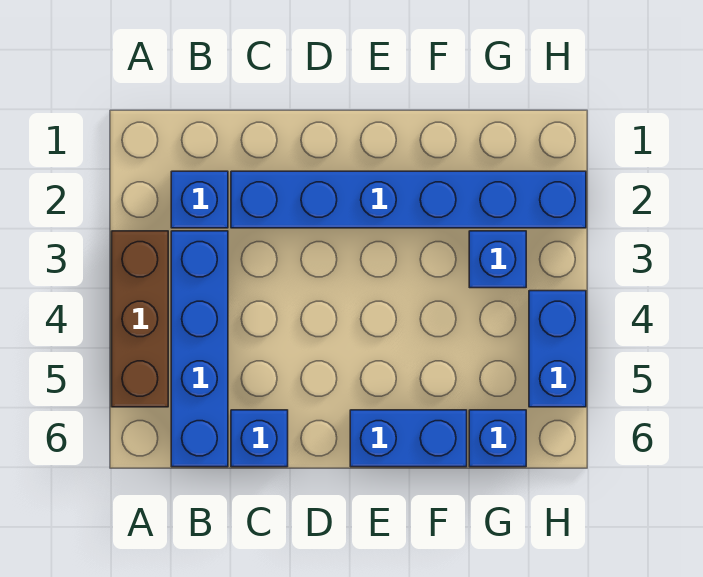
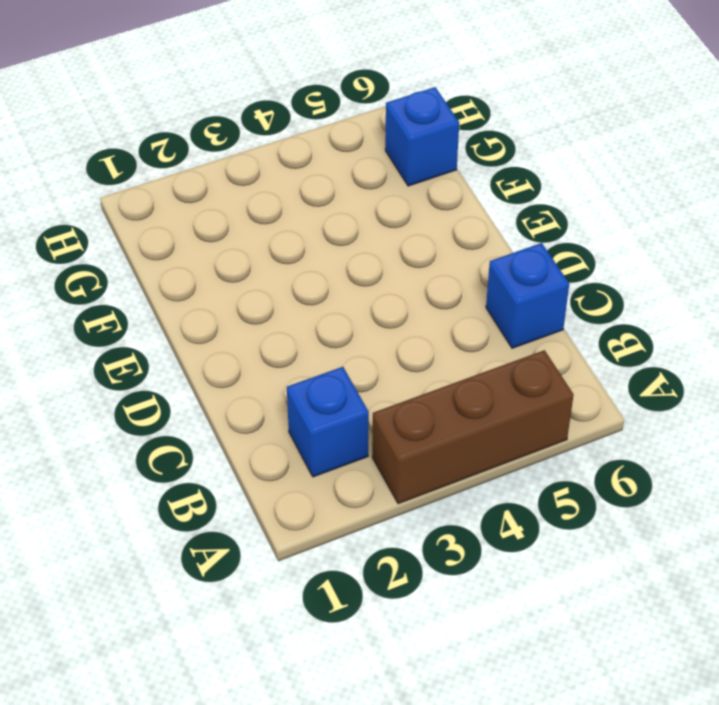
none -> blue brick B3:B6 level 1
none -> blue brick C2:H2 level 1

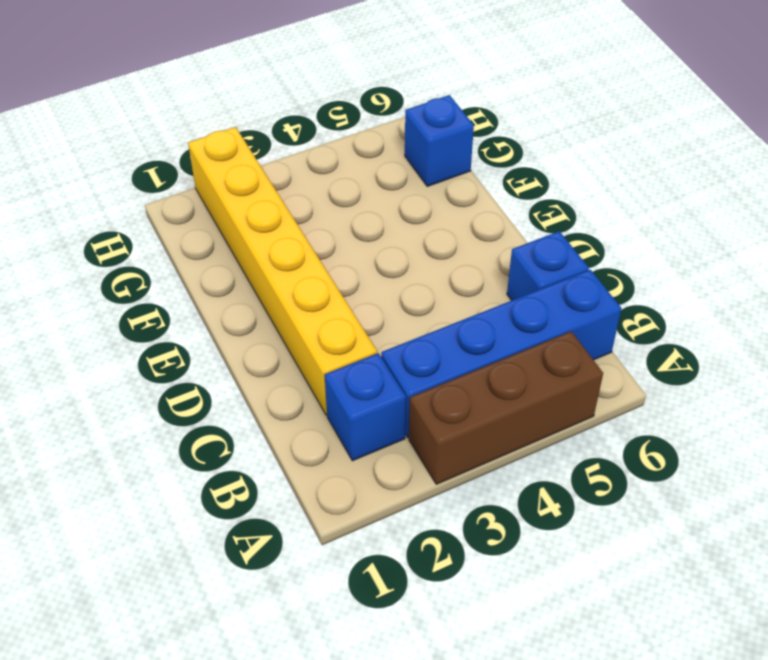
yellow brick C2:H2 level 1 -> blue brick C2:H2 level 1
none -> blue brick E6:F6 level 1
none -> blue brick G3 level 1

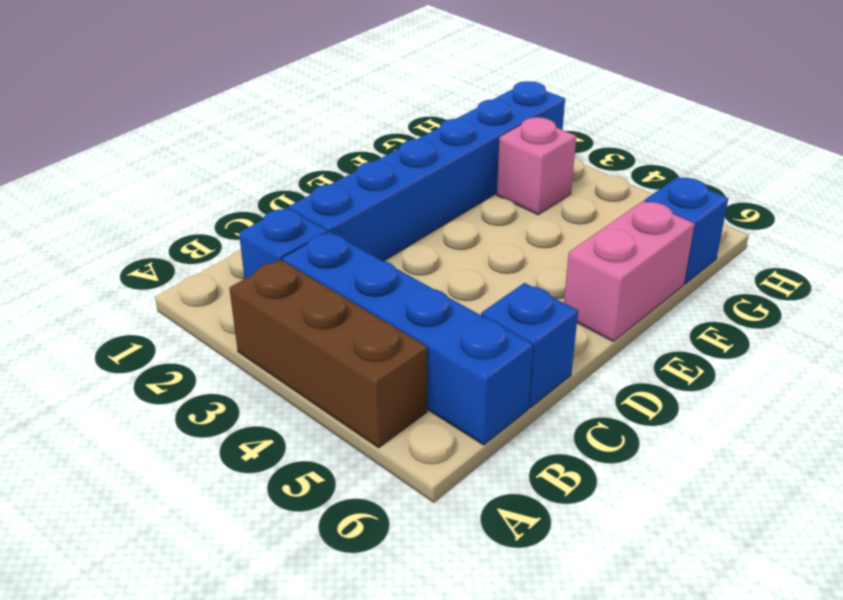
pink brick E6:F6 level 1 -> blue brick E6:F6 level 1
pink brick G3 level 1 -> blue brick G3 level 1
none -> blue brick H4:H5 level 1

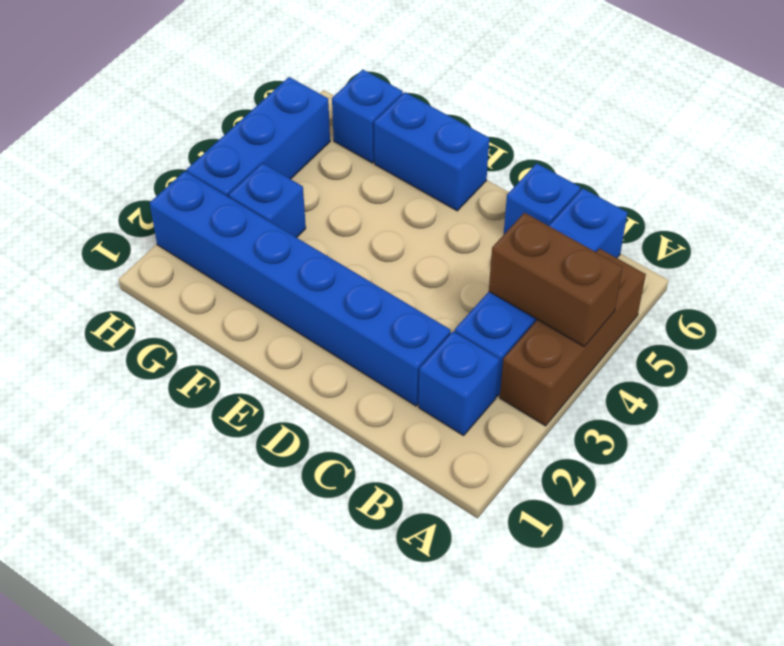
brown brick A4:B4 level 2 -> none
blue brick H3:H5 level 1 -> blue brick H4:H5 level 1

